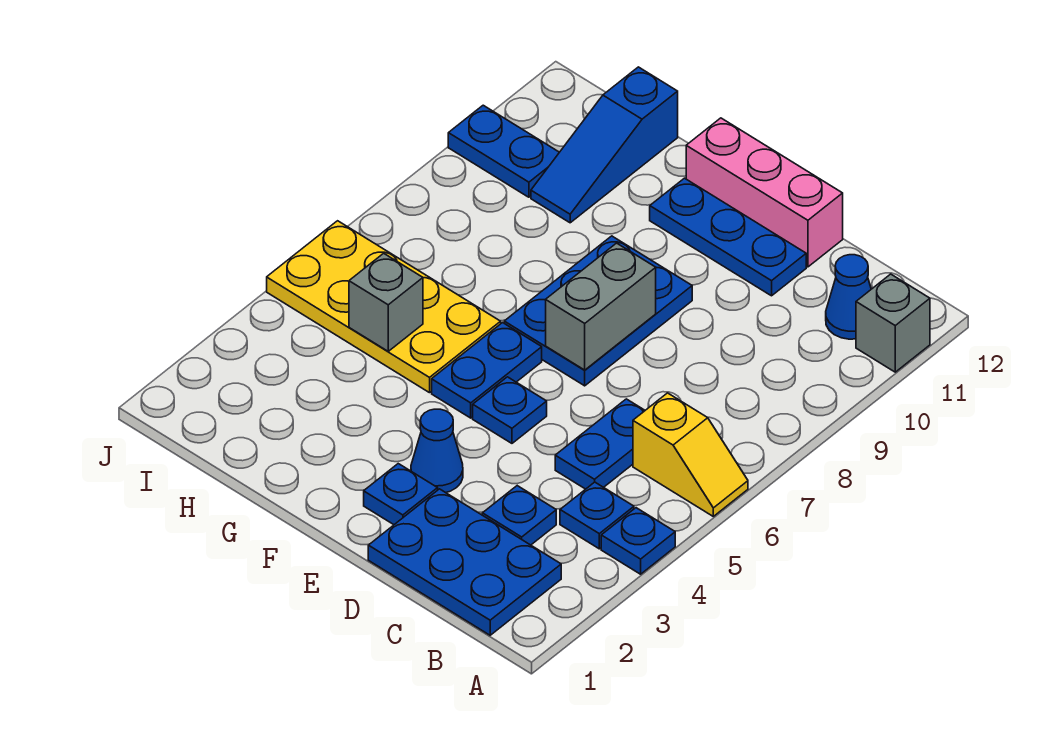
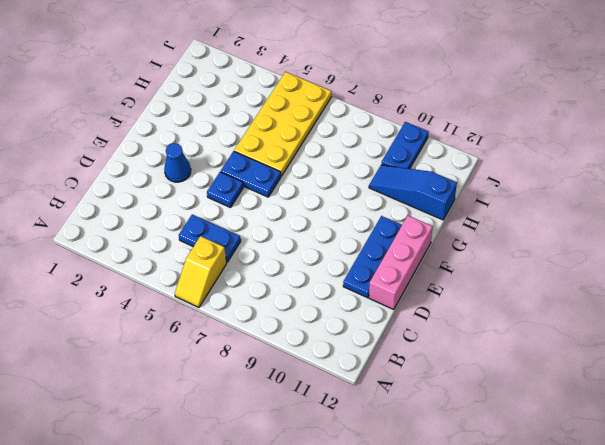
none -> blue plate A4 level 1
none -> grey brick A11 level 1
none -> blue plate B1:D2 level 1

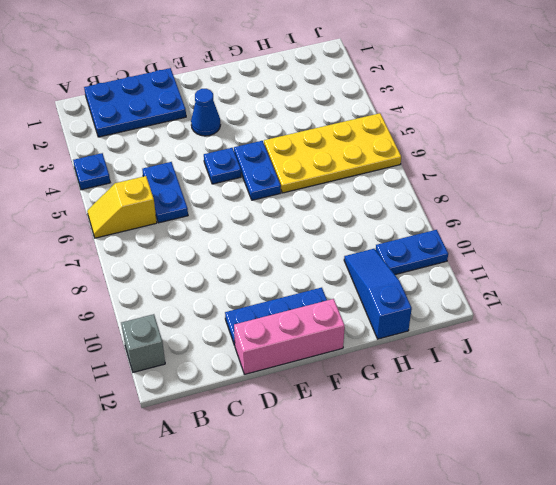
none -> blue plate B4 level 1
none -> blue cone B11 level 1
none -> blue plate C3 level 1

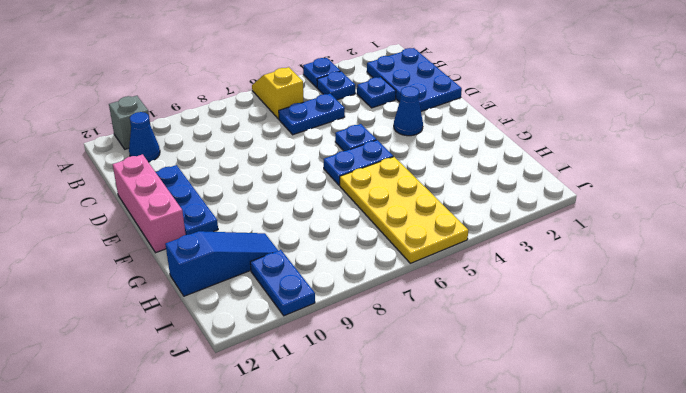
none -> blue plate E2 level 1
none -> blue plate E7:F9 level 1
none -> grey brick E7:E8 level 2

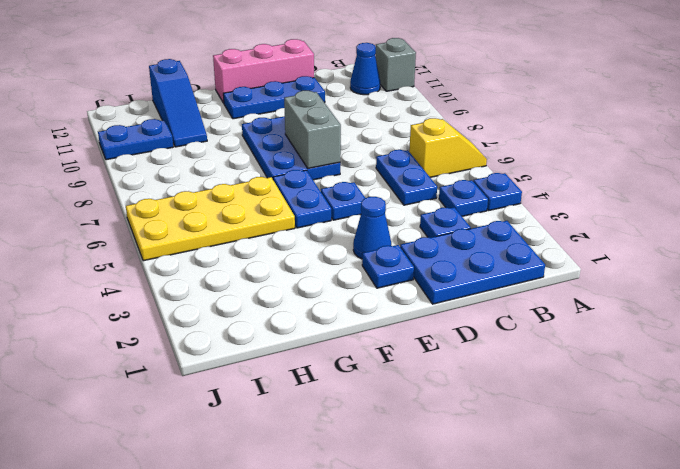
none -> grey brick H5 level 2

